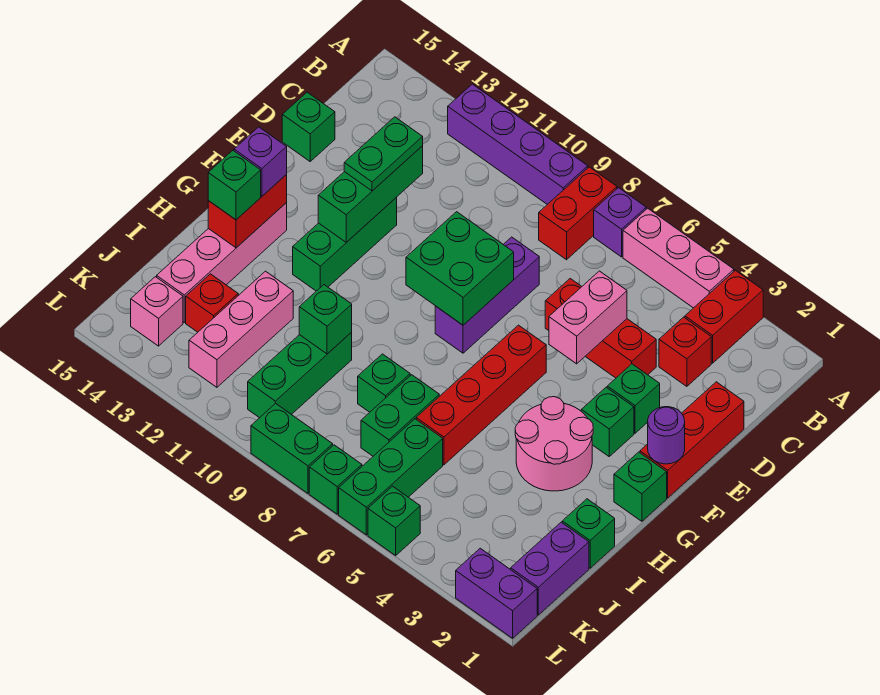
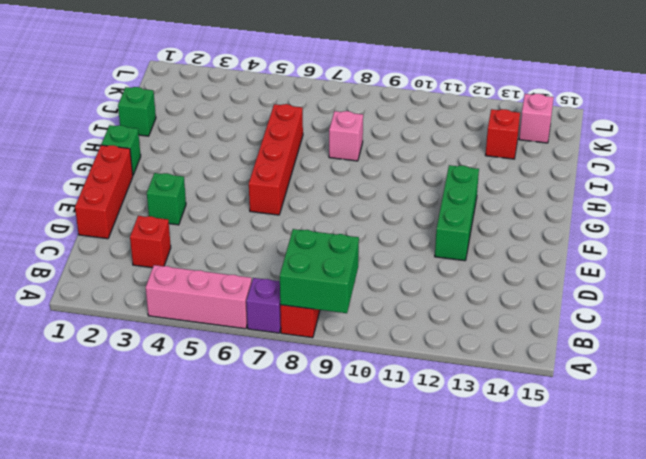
green brick A8:B9 level 2 -> green brick E8:F9 level 2
pink brick I8 level 1 -> green brick I8 level 1
none -> red brick A3:B3 level 1
none -> purple brick A9:A12 level 1
none -> red brick D4:D6 level 1
none -> purple brick D8:F8 level 1

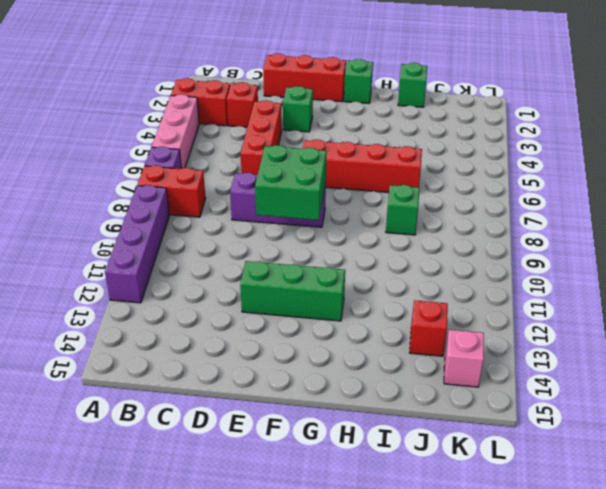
none -> green brick D15 level 1
none -> green brick F3 level 1
none -> pink round brick G3:H4 level 1
none -> pink brick G14:J14 level 1

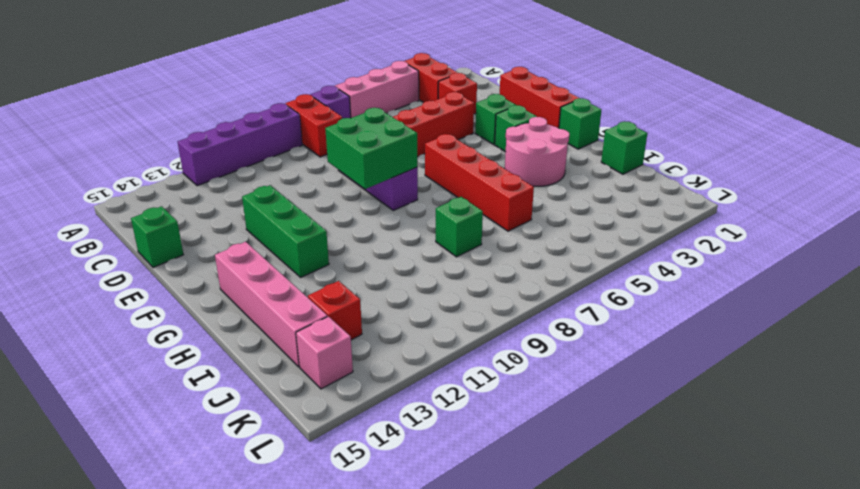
none -> green brick I7:J7 level 1
none -> green brick I10:K10 level 1
none -> pink brick I12:K12 level 1
none -> purple brick J1:K1 level 1

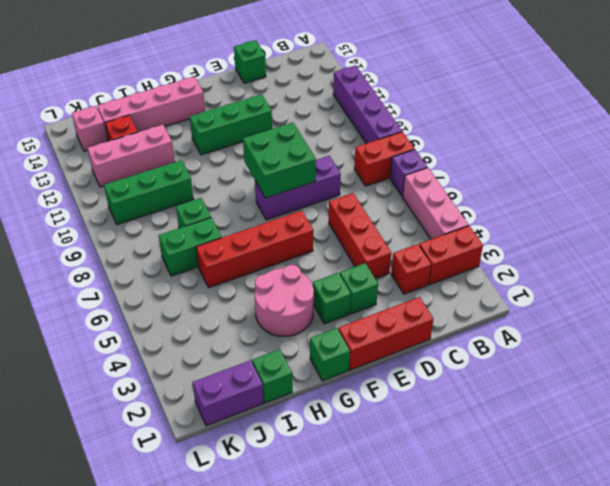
none -> green brick J6:L6 level 1
none -> purple brick L1:L2 level 1
none -> green brick L5 level 1
none -> green brick L7 level 1

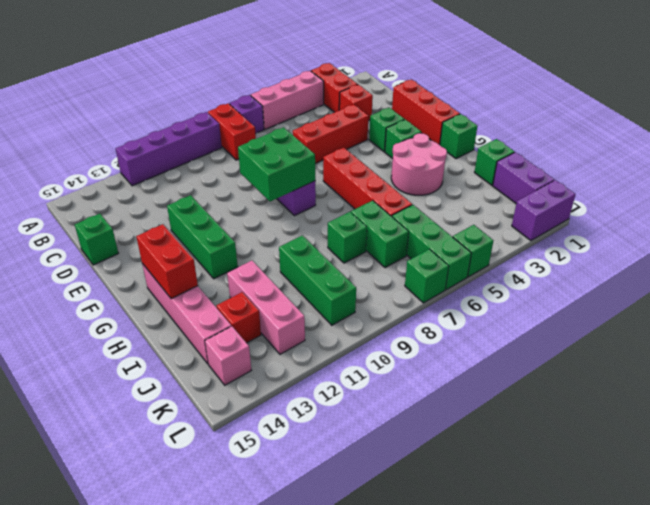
none -> green brick L8:L9 level 1
none -> pink brick D5:E5 level 2
none -> green brick D12:F12 level 2
none -> purple round brick F1 level 2

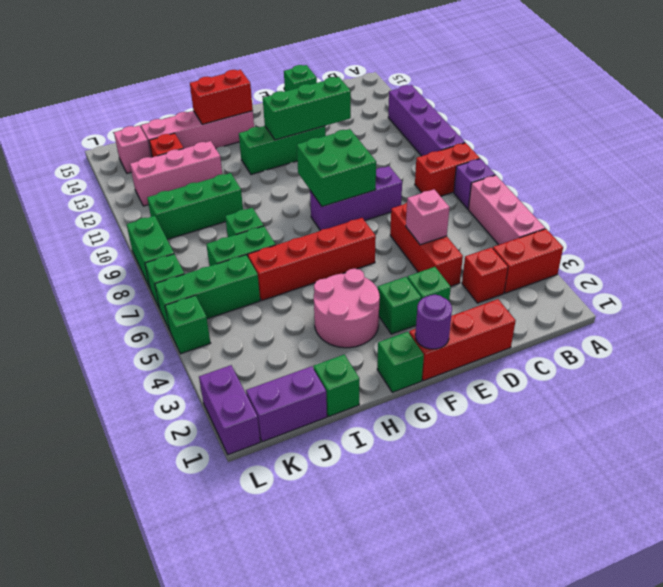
pink brick D5 level 2 -> pink brick D5:E5 level 2
none -> green brick I10 level 2
none -> green plate D12:E12 level 3
none -> purple brick G14 level 3
none -> green brick H14 level 3

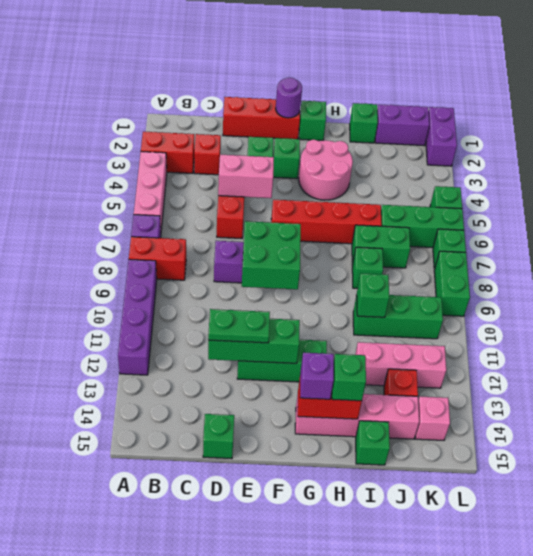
green brick I15 level 1 -> none

